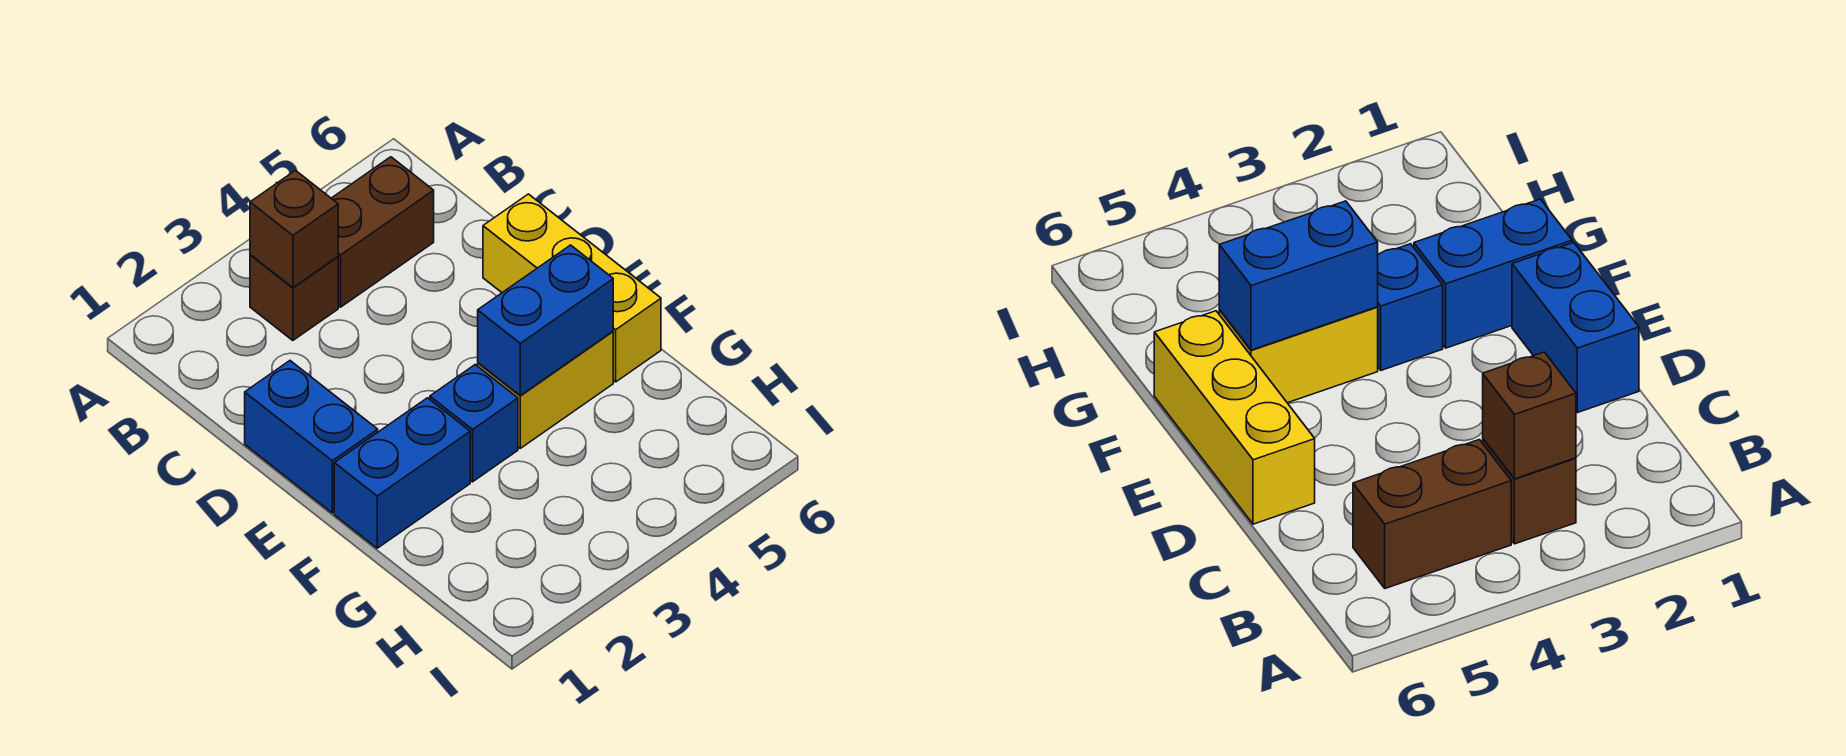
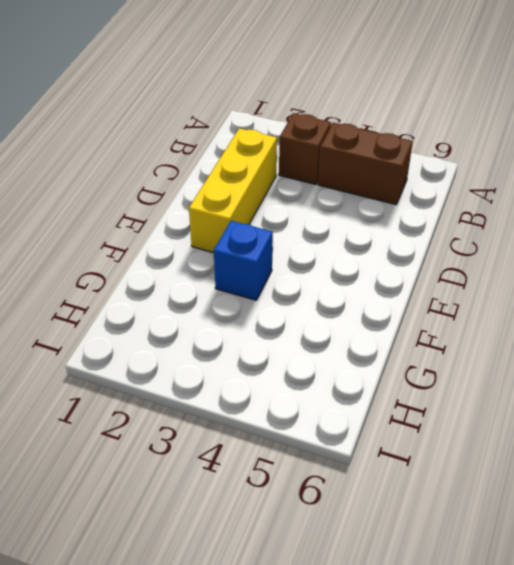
yellow brick C2:E2 level 1 -> yellow brick D6:F6 level 1
none -> blue brick D1:E1 level 1
none -> blue brick F1:F2 level 1

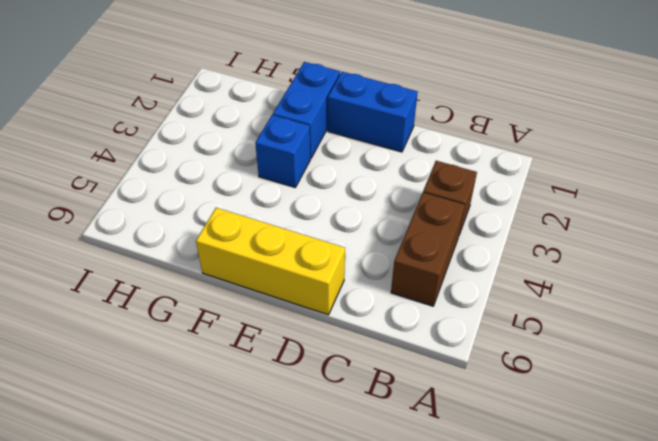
none -> yellow brick F4:F5 level 1
none -> brown brick B3 level 2

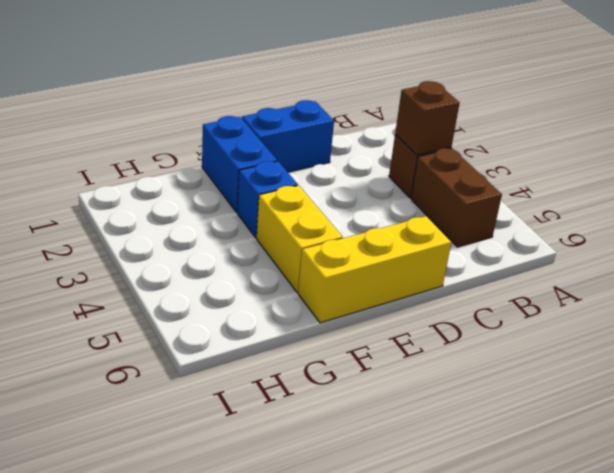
none -> blue brick F4:F5 level 2

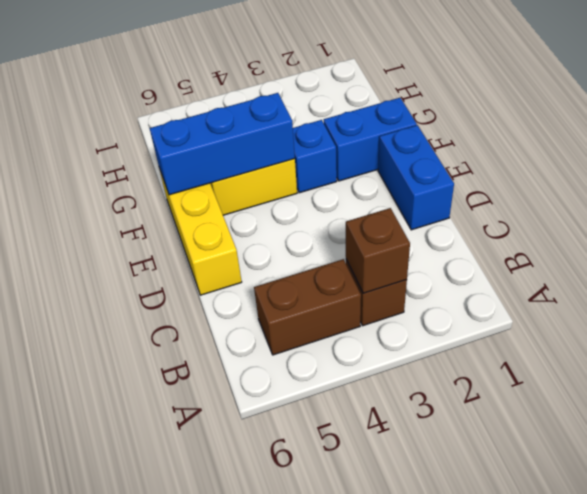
blue brick F4:F6 level 2 -> blue brick F4:F5 level 2

